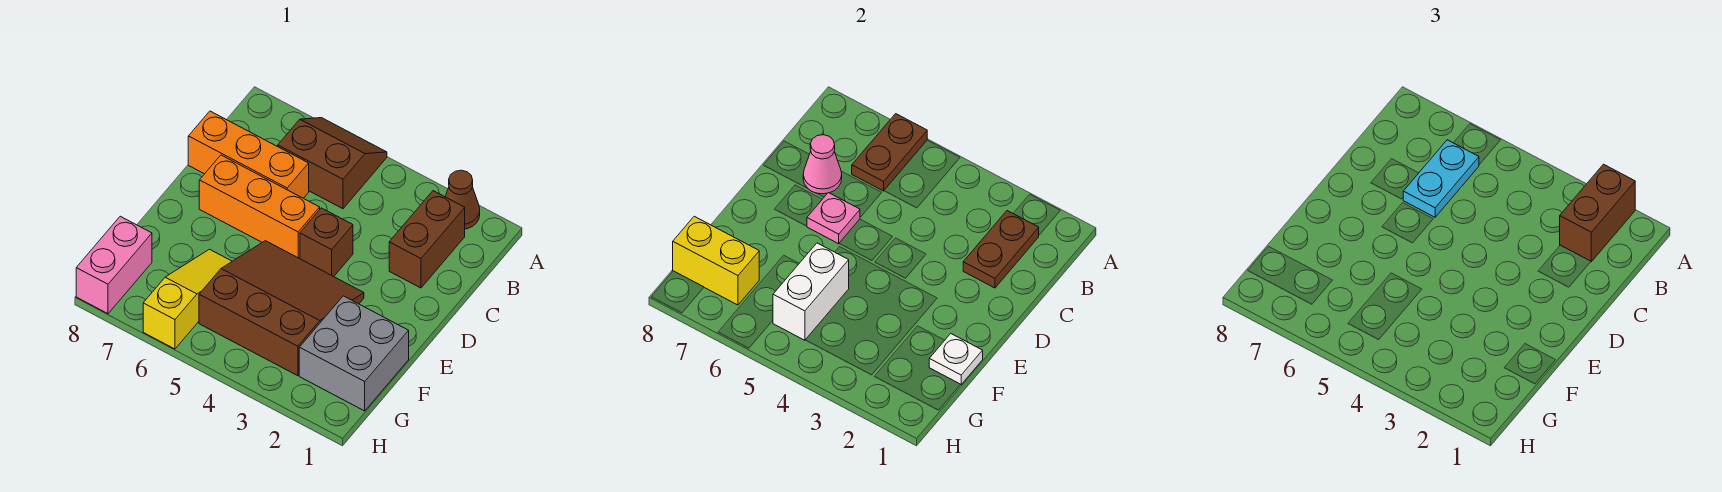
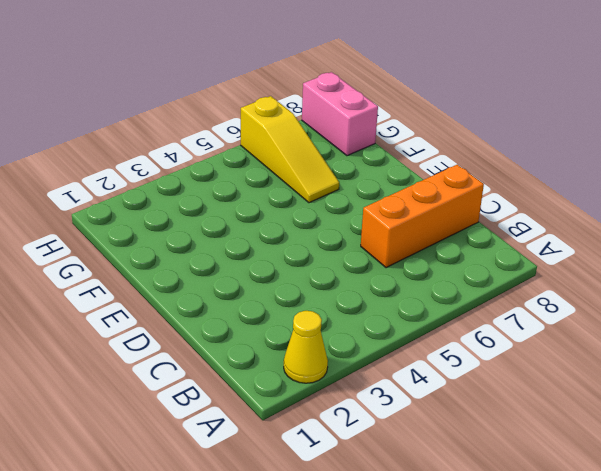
yellow cone A2 level 1 -> brown cone A2 level 1
none -> brown slope A5:B6 level 1 top B
none -> brown brick B2:C2 level 1
none -> brown brick D4 level 1

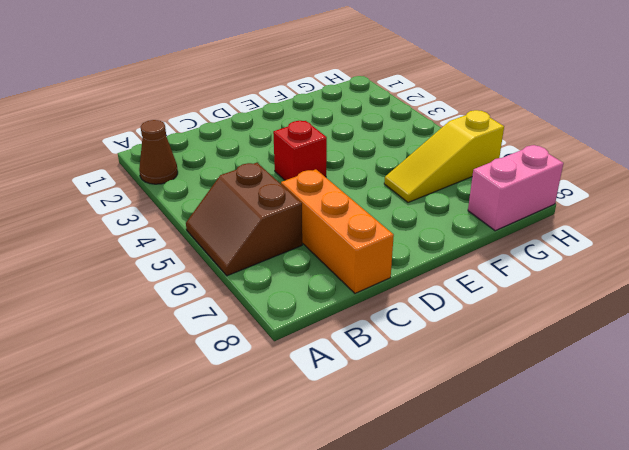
red brick D4 level 1 -> brown brick D4 level 1
none -> brown brick B2:C2 level 1
none -> orange brick D5:D7 level 1
none -> brown slope E3:G5 level 1 top G

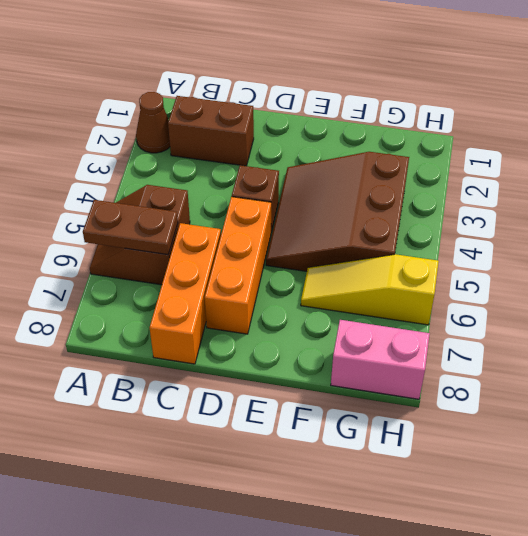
none -> grey brick F1:G2 level 1
none -> brown plate B2:C2 level 2
none -> pink cone C7 level 2

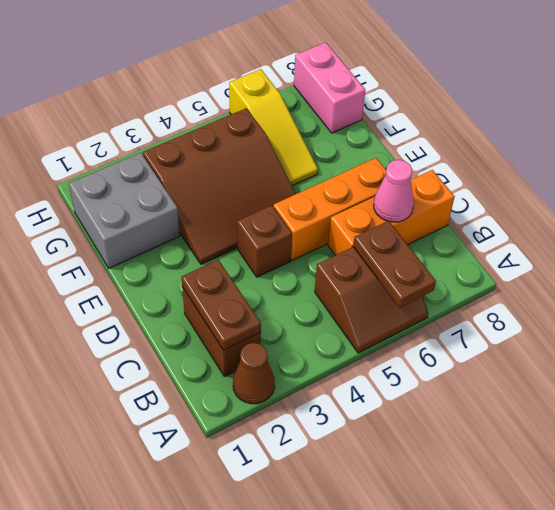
none -> pink plate D6 level 2
none -> white plate F1 level 2
none -> white brick F5:G5 level 2

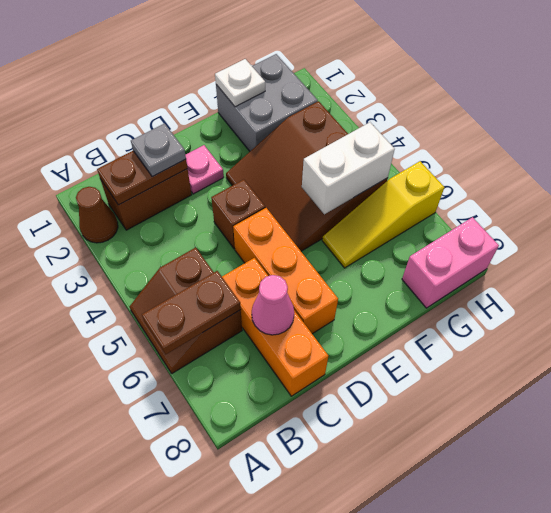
grey plate C2 level 3 -> none
pink plate D2 level 1 -> pink plate D6 level 2
none -> yellow brick G7:G8 level 2
none -> brown brick A2:B2 level 3
none -> cyan plate B6:C6 level 3

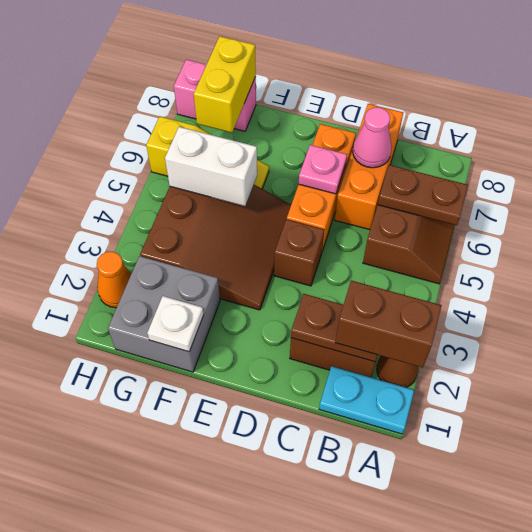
cyan plate A1:B1 level 1 -> cyan plate B6:C6 level 3
orange cone H2 level 1 -> none

